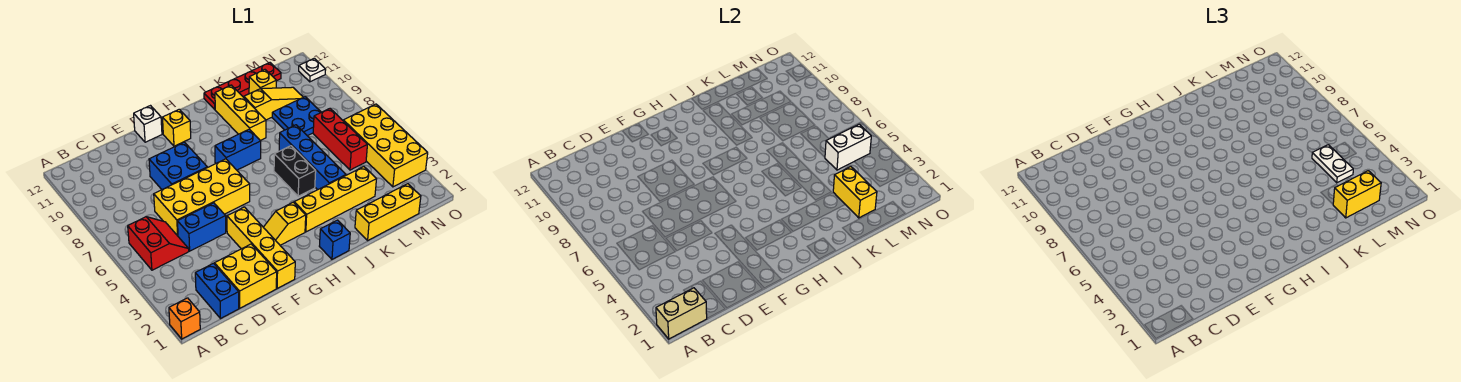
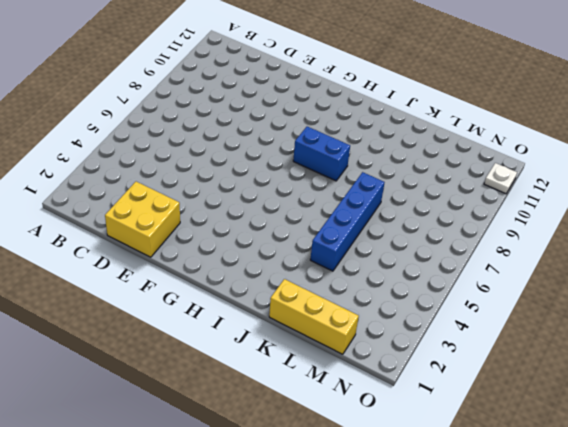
none -> orange brick A1 level 1
none -> red slope B5:C6 level 1 top B
none -> blue brick C1:C2 level 1
none -> blue brick D5:E5 level 1

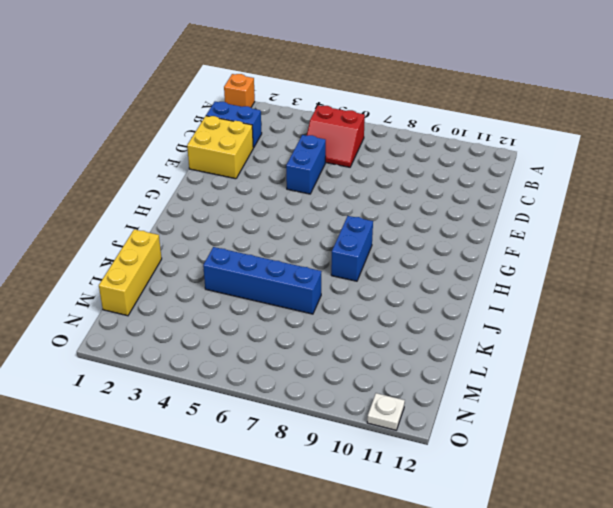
none -> yellow brick D6:G7 level 1
none -> blue brick E8:F9 level 1
none -> yellow brick F1:F4 level 1
none -> white brick F12 level 1

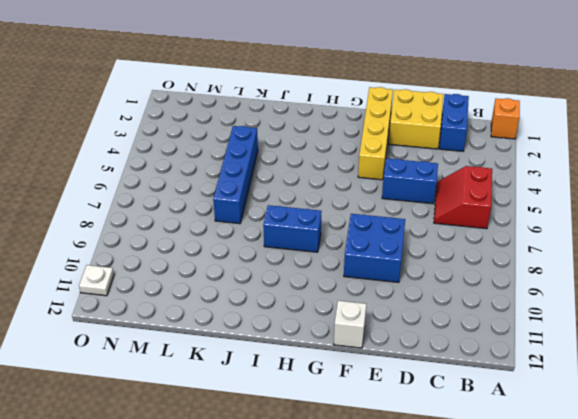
none -> yellow brick D6:G7 level 1
none -> yellow slope G3:H3 level 1 top H
none -> yellow brick G11 level 1
none -> blue brick I1 level 1

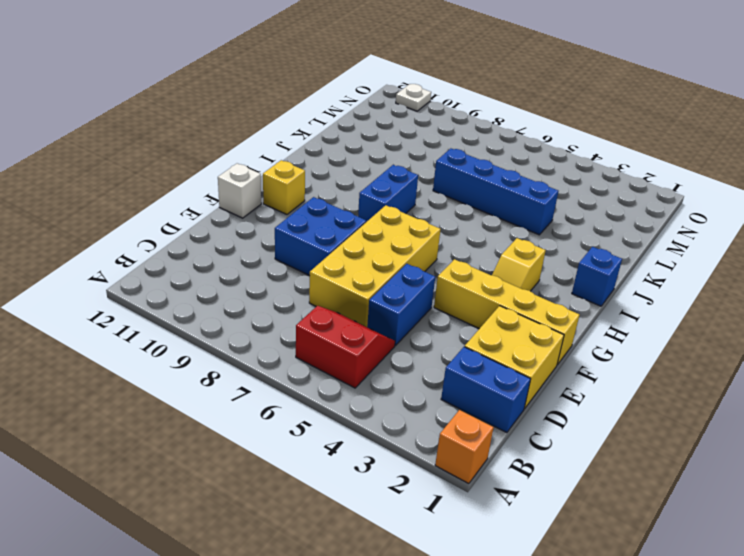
none -> yellow brick I3:L3 level 1
none -> black brick J5:J6 level 1
none -> yellow brick J9:J11 level 1
none -> red plate J12:M12 level 1

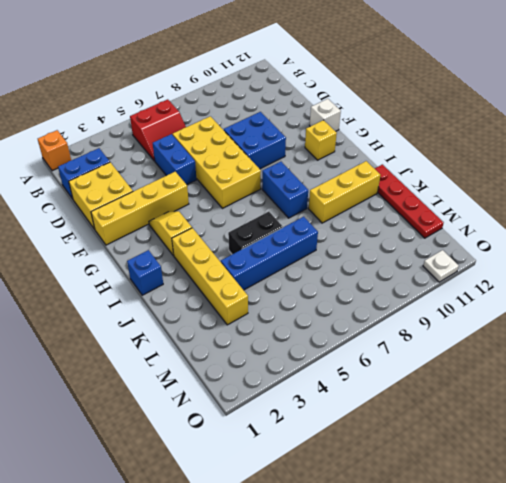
none -> yellow brick K1:M1 level 1
none -> yellow slope K10:M10 level 1 top K
none -> blue plate L8:M9 level 1
none -> yellow brick L11 level 1

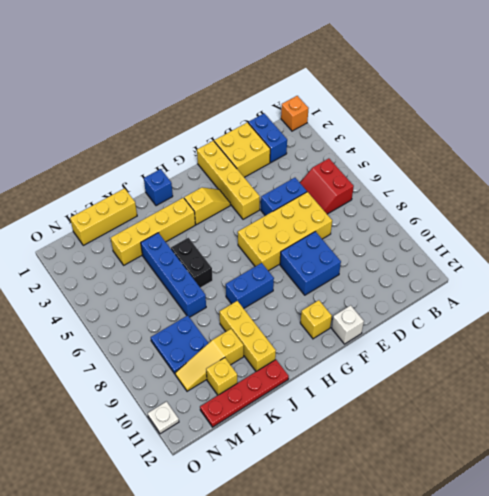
none -> red brick M5:M7 level 1
none -> yellow brick N3:O6 level 1
none -> tan brick A1:B1 level 2
none -> yellow brick L2:L3 level 2

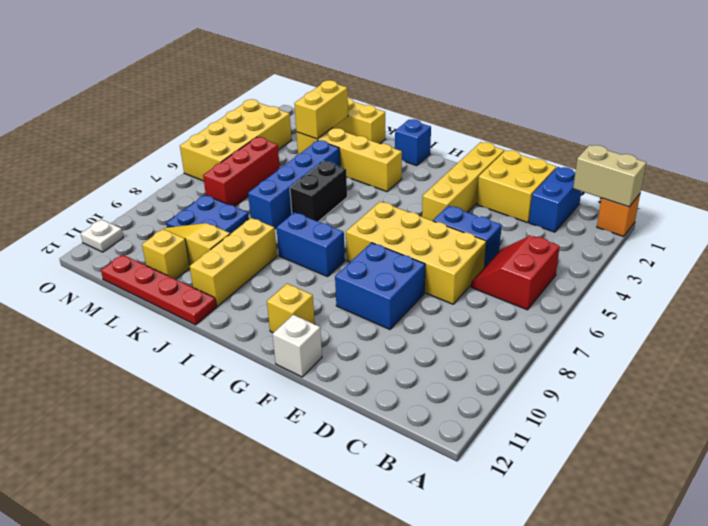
none -> yellow slope G3:H3 level 1 top H
none -> white brick M5:N5 level 2
none -> yellow brick L2:M2 level 3
none -> white plate M4:M5 level 3

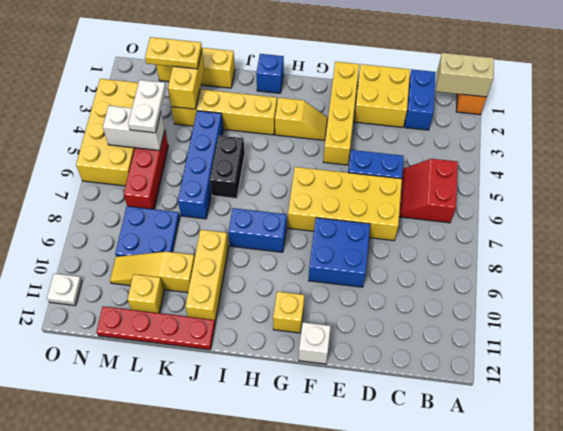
yellow plate L2:M2 level 3 -> yellow brick L2:M2 level 3

